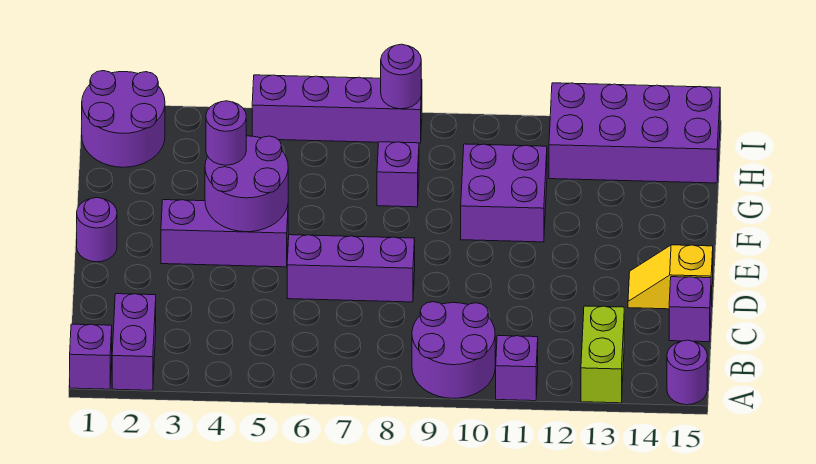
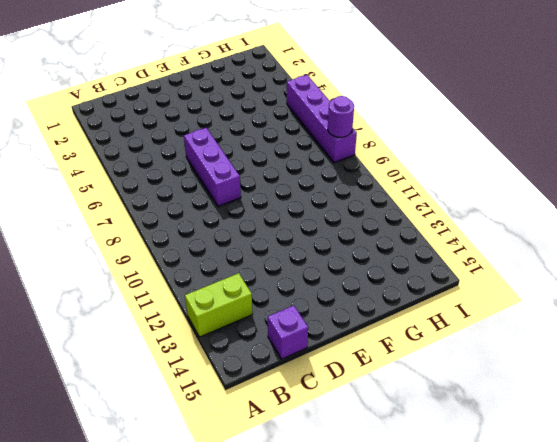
none -> purple brick A1 level 1
none -> purple brick A2:B2 level 1
none -> purple round brick A9:B10 level 1

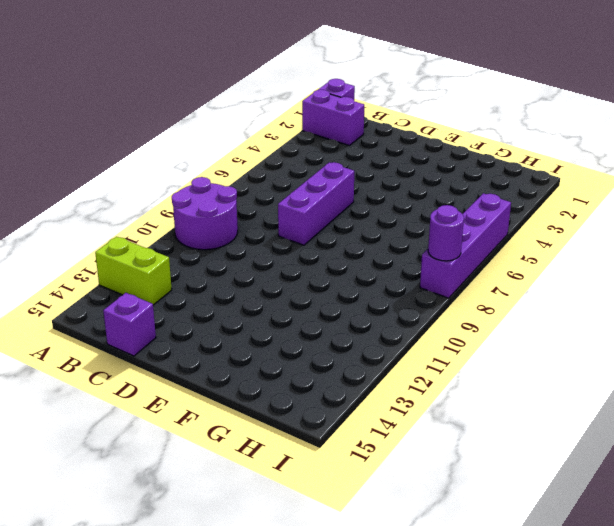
none -> purple brick A11 level 1
none -> purple round brick A15 level 1
none -> yellow slope D14:D15 level 1 top 15

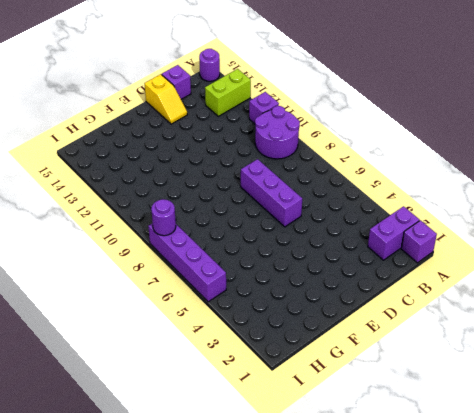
none -> purple round brick E1 level 1
none -> purple brick E3:E5 level 1
none -> purple brick F10:G11 level 1

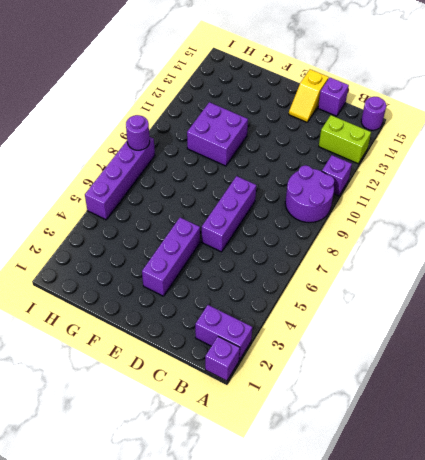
none -> purple round brick E1 level 1
none -> purple brick G8 level 1
none -> purple round brick H1:I2 level 1

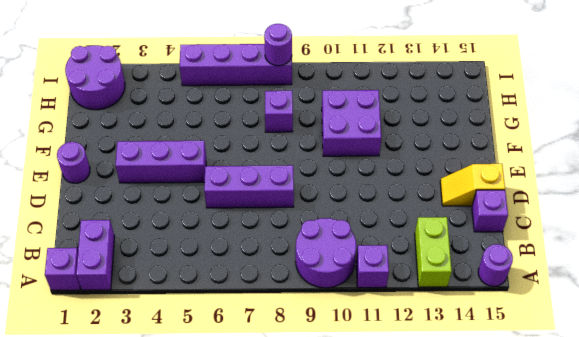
none -> purple brick H12:I15 level 1
none -> purple round brick E4:F5 level 2
none -> purple round brick F4 level 3

